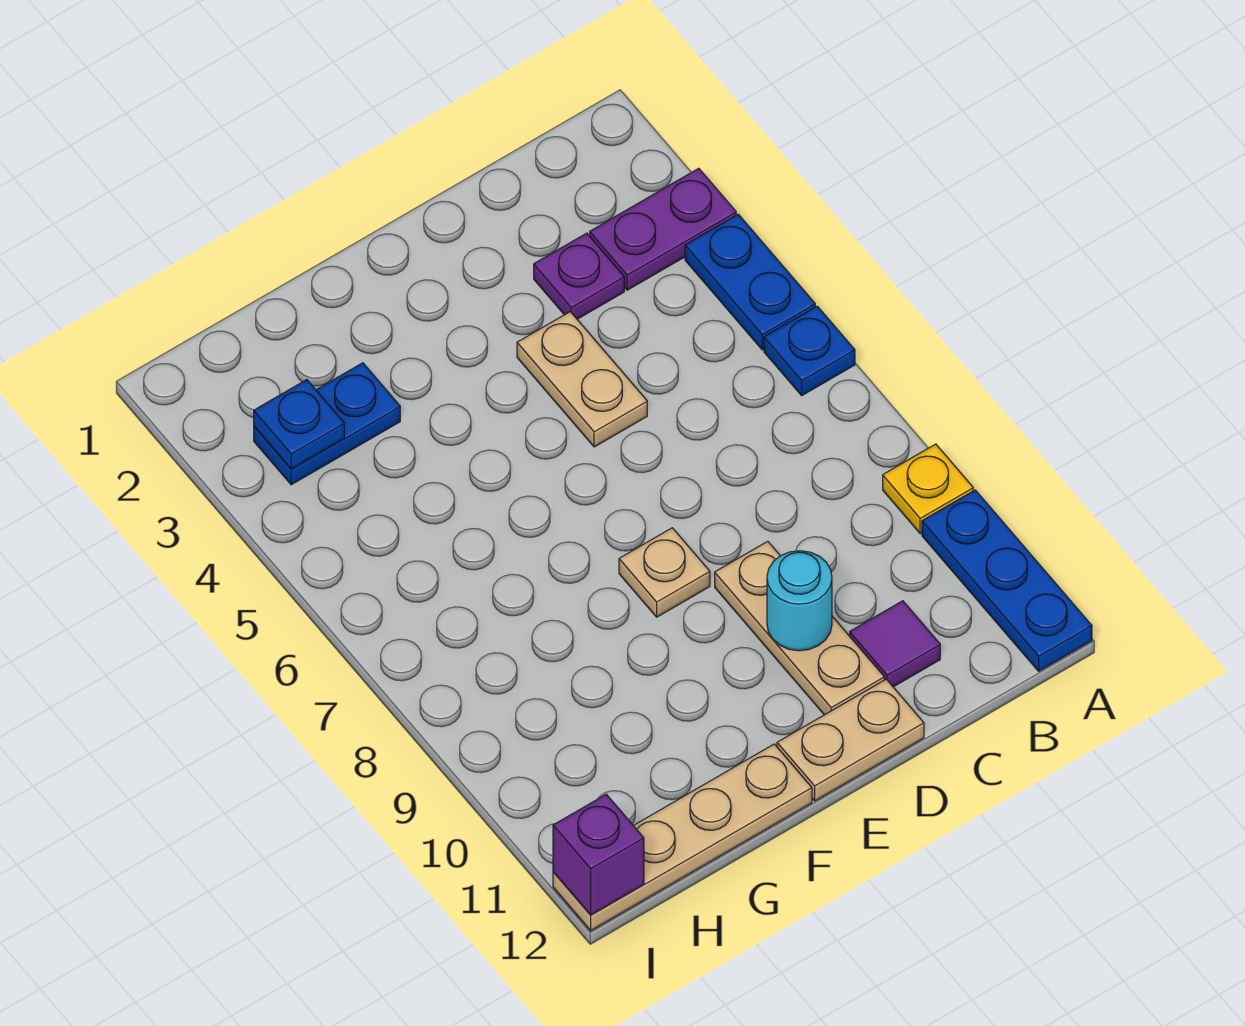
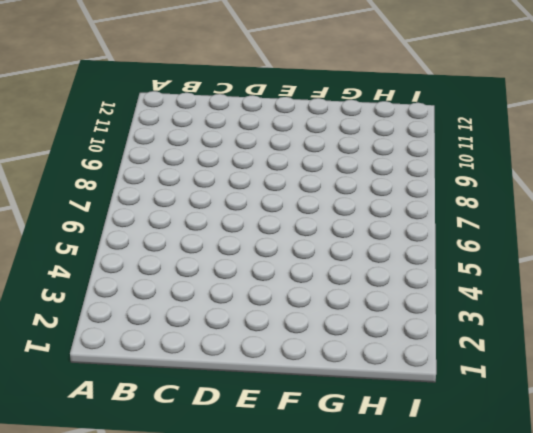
none -> purple plate A3:B3 level 1
none -> blue plate A4:A5 level 1
none -> blue plate A6 level 1

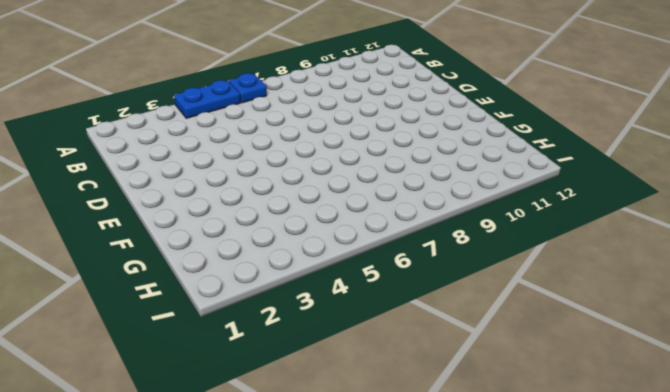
none -> purple plate A3:B3 level 1
none -> yellow plate A9 level 1
none -> blue plate A10:A12 level 1

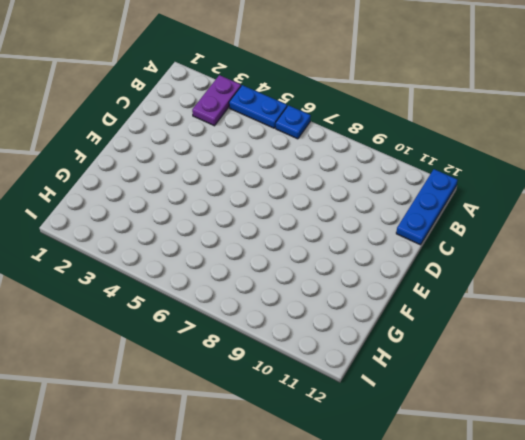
blue plate A12:C12 level 1 -> blue plate A10:A12 level 1
none -> yellow plate A9 level 1
none -> purple plate C3 level 1
none -> purple tile C11 level 1

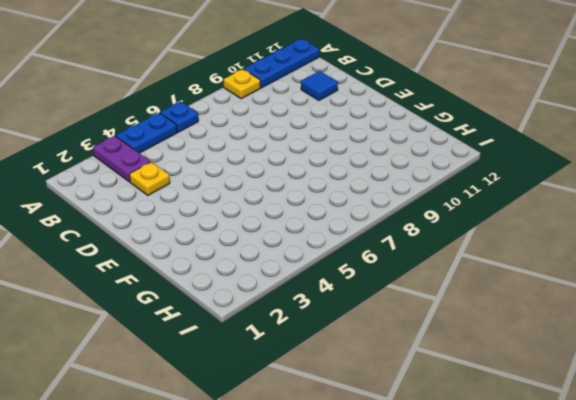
yellow plate C3 level 1 -> purple plate C3 level 1
blue tile C11 level 1 -> purple tile C11 level 1
none -> tan plate D4:D5 level 1
none -> tan plate D9:D11 level 1
none -> tan plate D12:E12 level 1

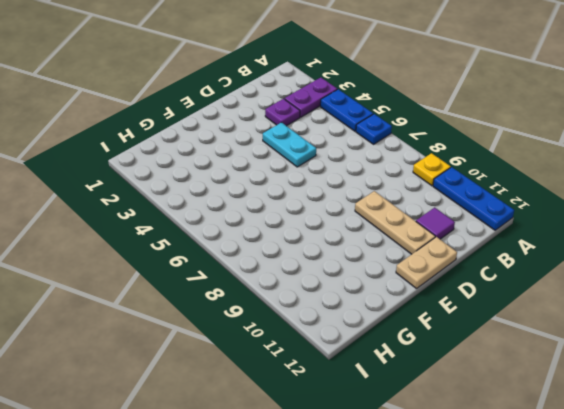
cyan plate D4:D5 level 1 -> tan plate D4:D5 level 1
none -> tan plate E8 level 1
none -> tan plate F12:I12 level 1
none -> blue plate G3:H3 level 1

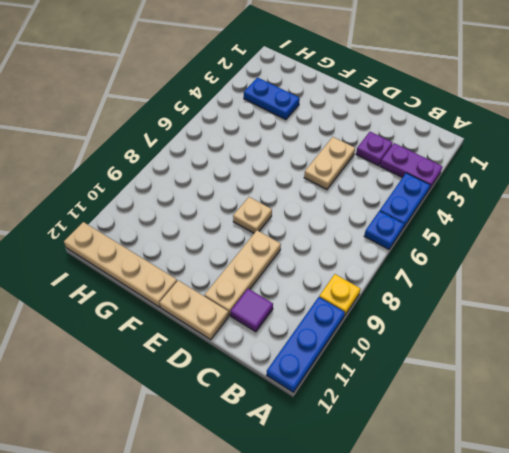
none -> cyan round brick D10 level 2
none -> blue plate H3 level 2
none -> purple brick I12 level 2

